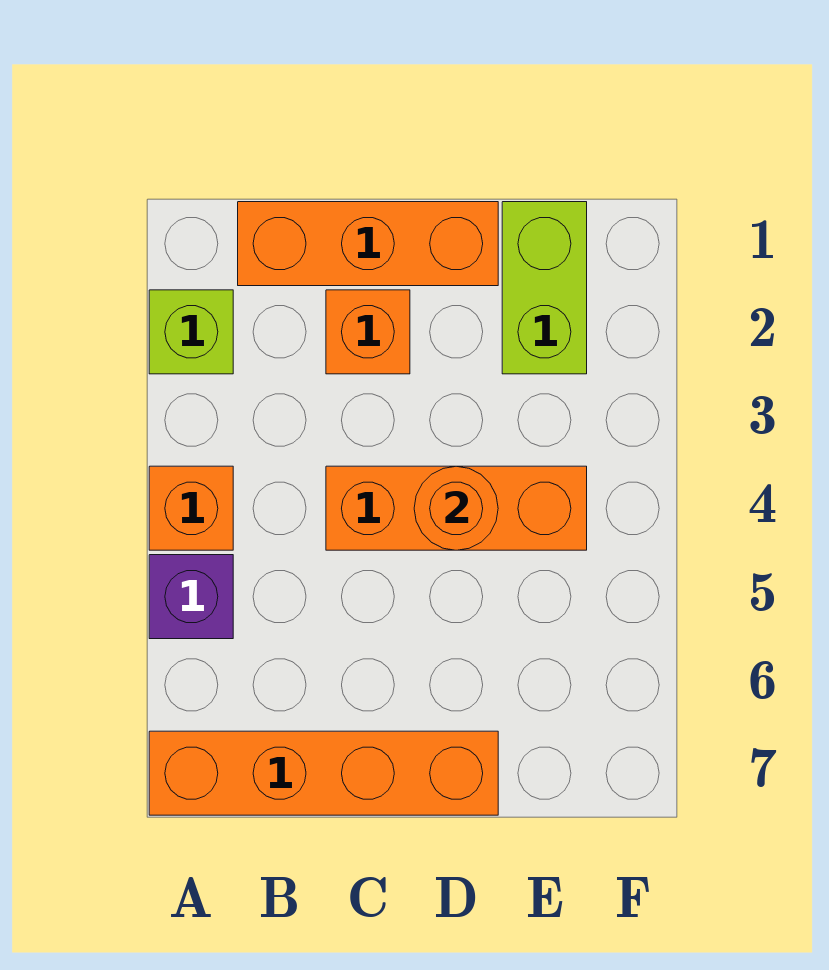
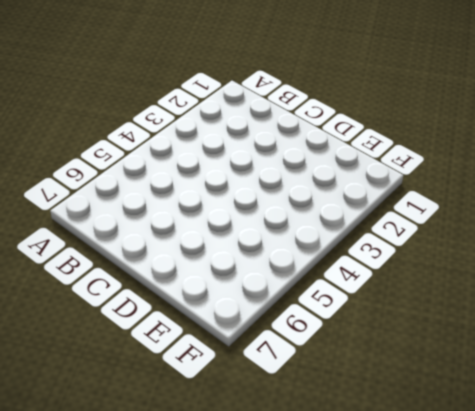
none -> lime brick A2 level 1
none -> orange brick A4 level 1

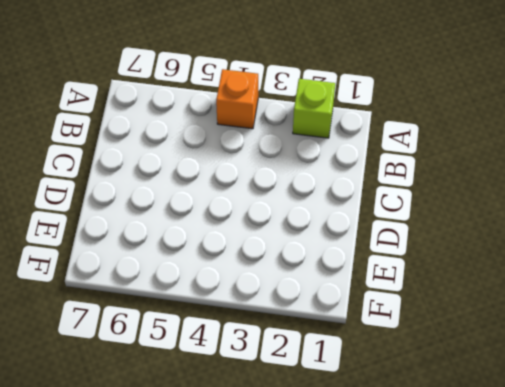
none -> purple brick A5 level 1
none -> orange brick A7:D7 level 1

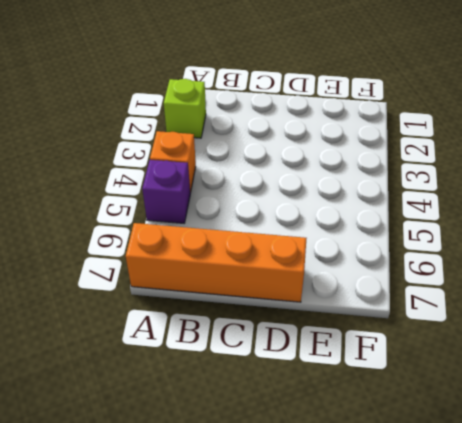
none -> orange brick B1:D1 level 1
none -> orange brick C2 level 1

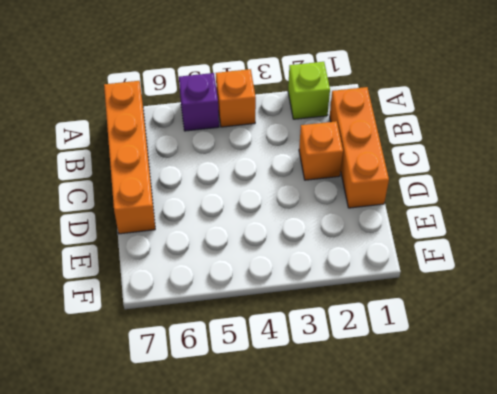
none -> orange brick C4:E4 level 1
none -> lime brick E1:E2 level 1

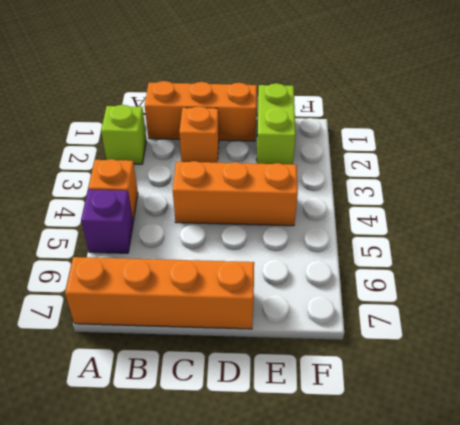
none -> orange round brick D4 level 2

